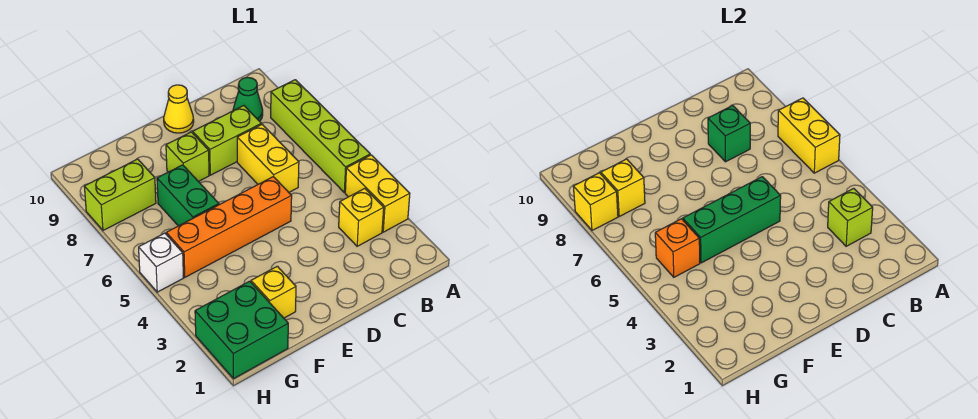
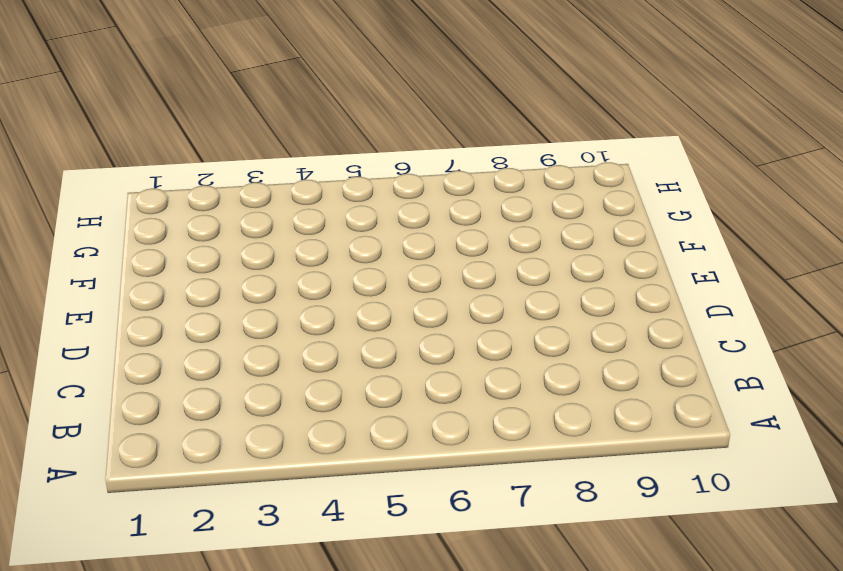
none -> yellow brick A3:A4 level 1
none -> lime brick A5:A8 level 1
none -> yellow brick B3 level 1

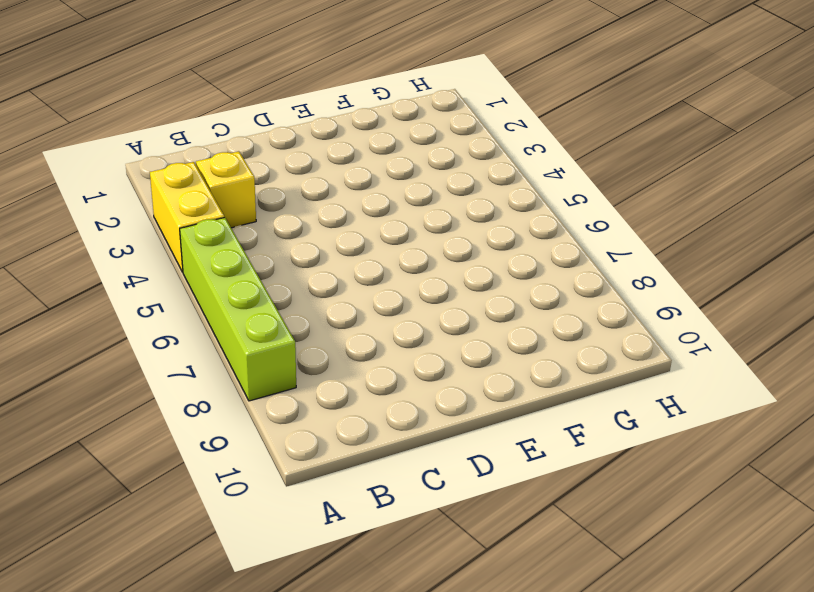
none -> green cone B9 level 1
none -> yellow brick C6:C7 level 1
none -> lime brick C8:D8 level 1

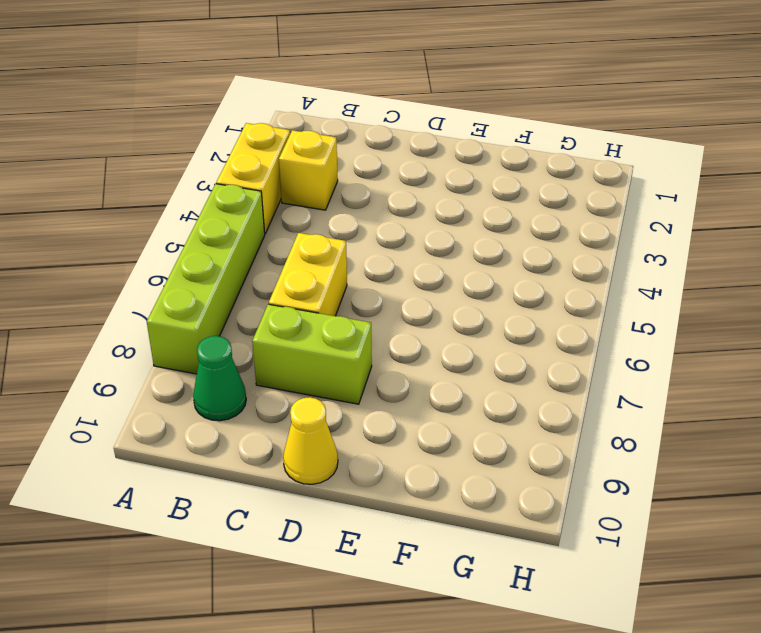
none -> orange brick D5:G5 level 1
none -> lime brick E8 level 1
none -> yellow brick F2 level 1

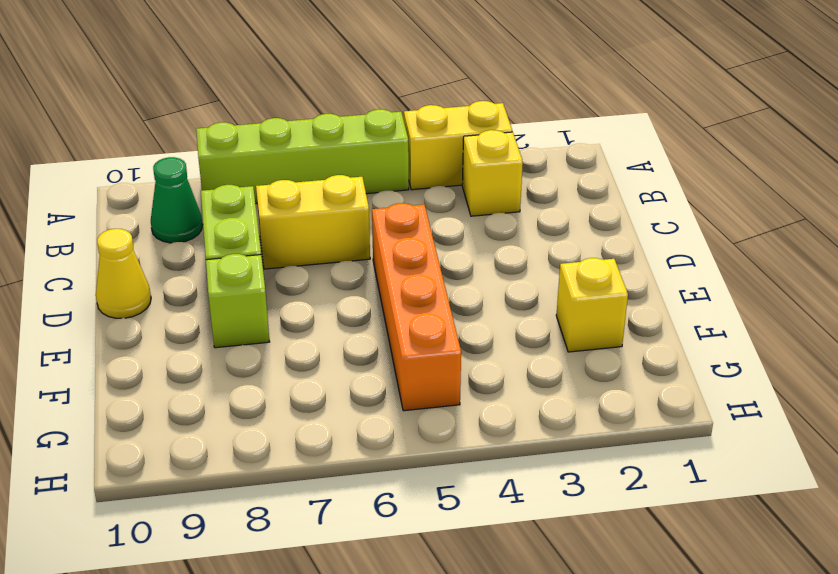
none -> green brick F6:F7 level 1
none -> green brick G1:H2 level 1
none -> lime brick G8:H8 level 1

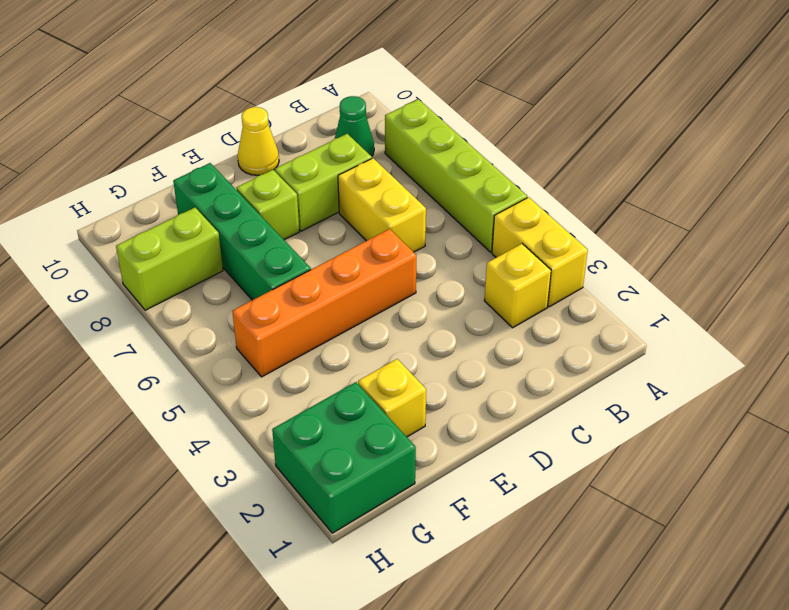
green brick F6:F9 level 1 -> green brick F6:F7 level 1
none -> white brick H5 level 1
none -> yellow brick A6:A7 level 2
none -> lime brick B3 level 2

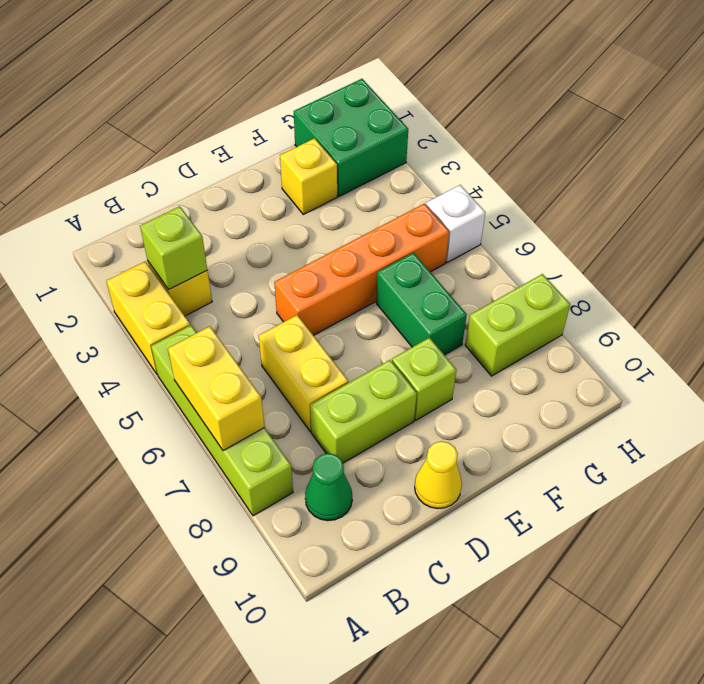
none -> green brick C8 level 2
none -> green brick D5:F5 level 2
none -> orange brick G5 level 2

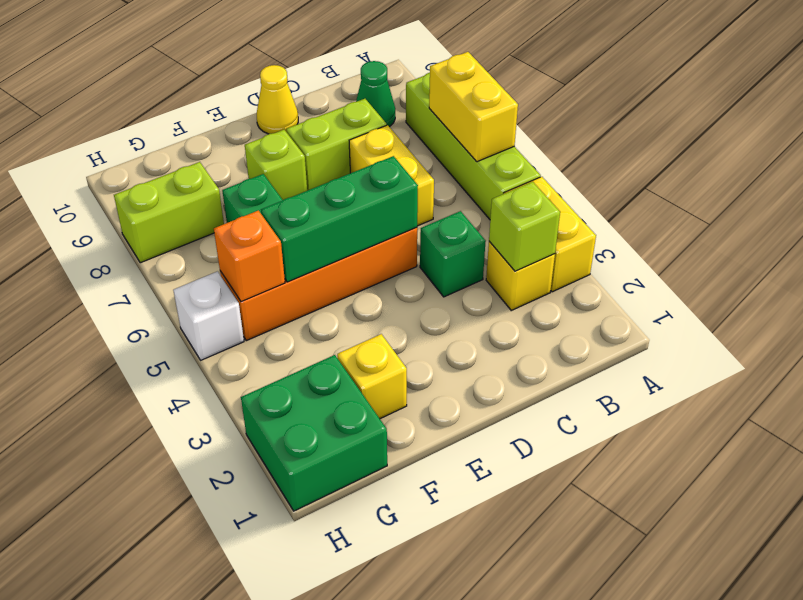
green brick C4 level 1 -> green brick C8 level 2
none -> yellow brick G8 level 2
none -> yellow brick H8 level 2

